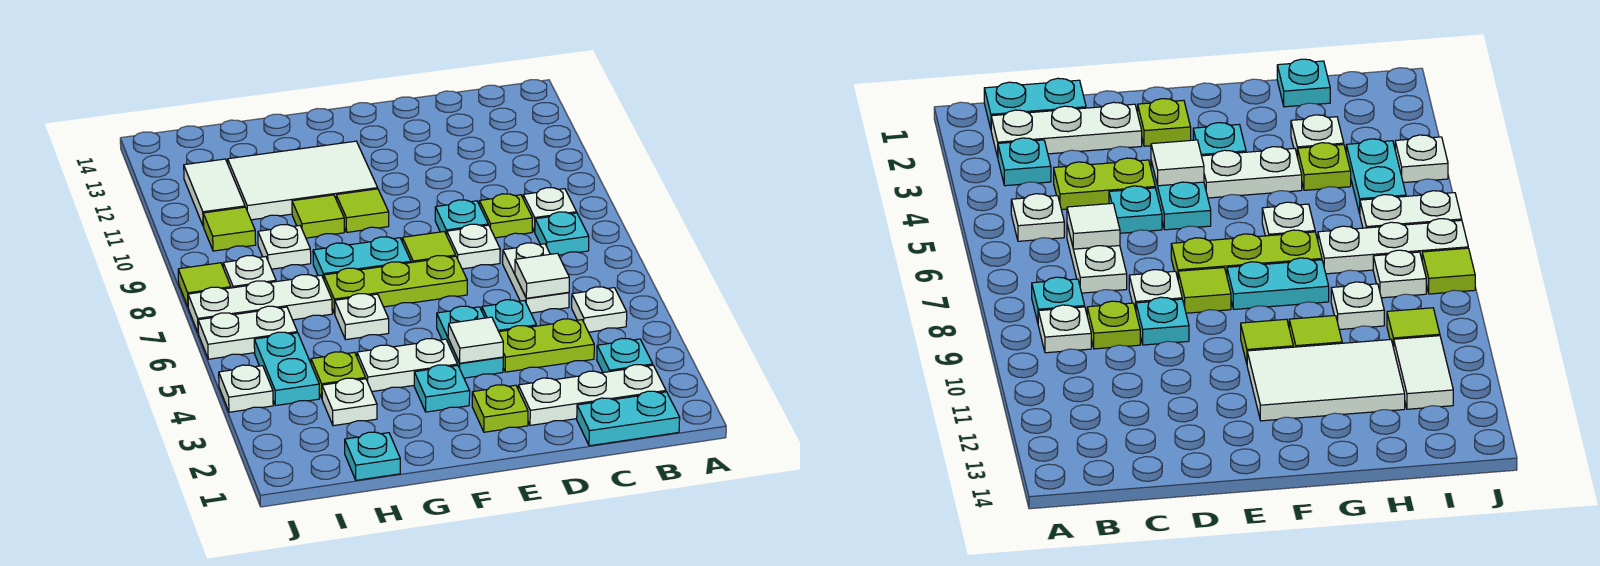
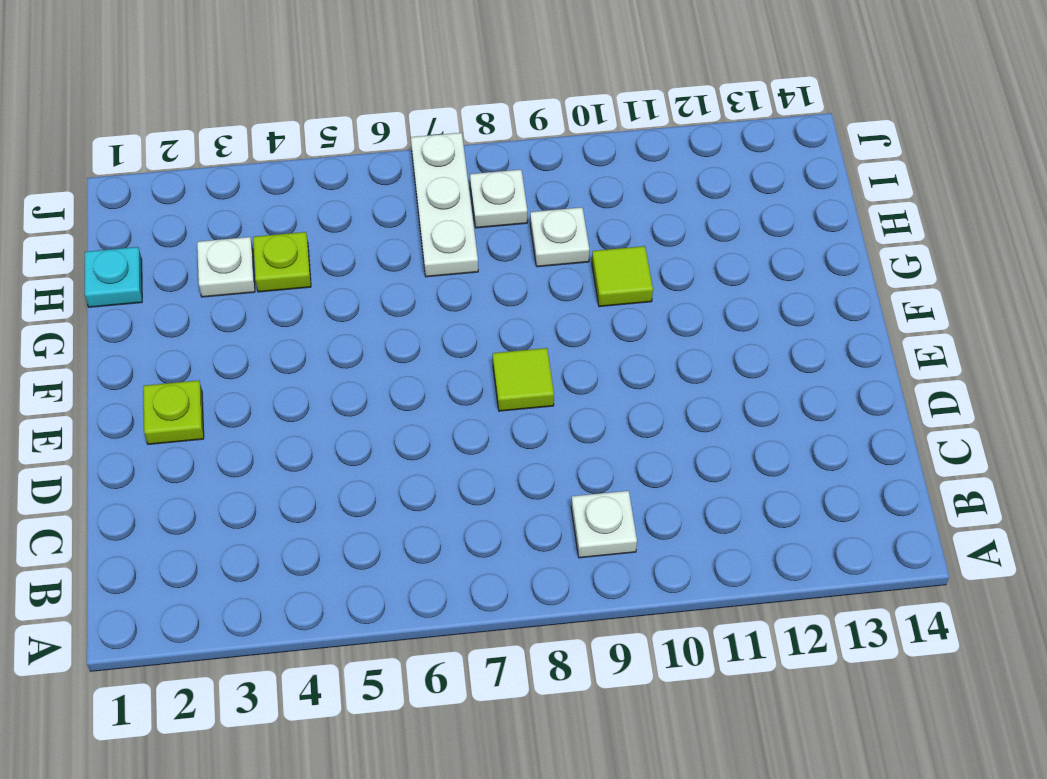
none -> cyan plate B1:C1 level 1
none -> white plate B2:D2 level 1
none -> cyan plate B3 level 1
none -> white plate B5 level 1

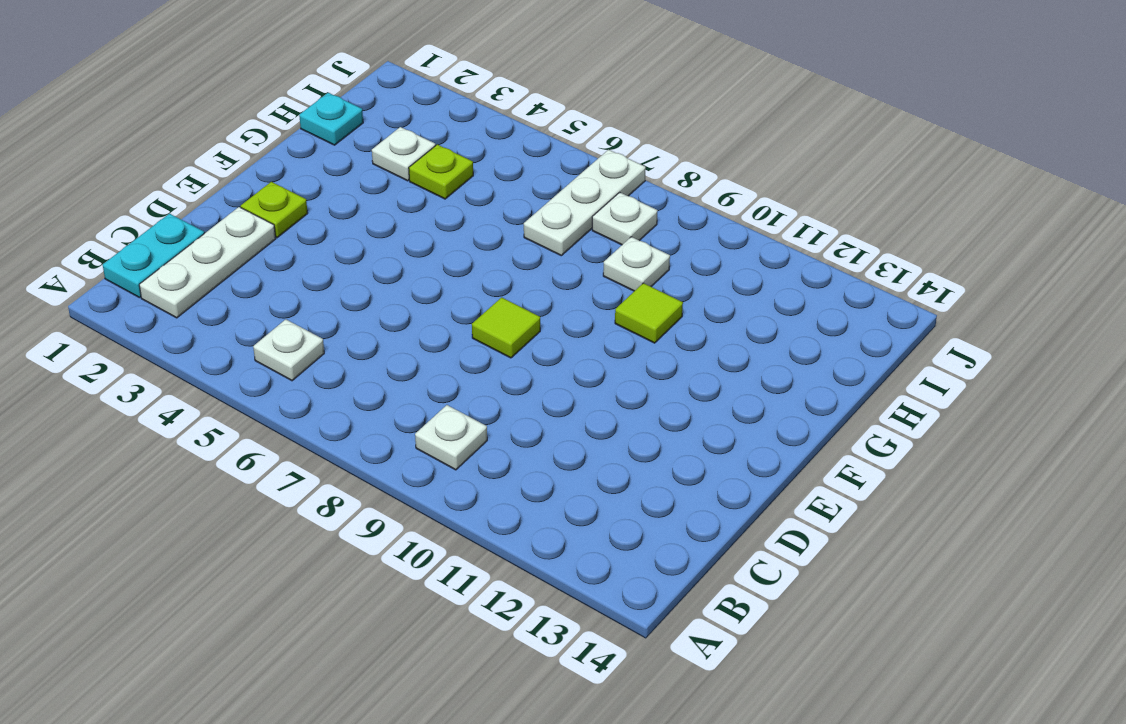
none -> cyan plate B3 level 1
none -> cyan plate B8 level 1
none -> lime plate C4:D4 level 1
none -> white plate C6:C7 level 1

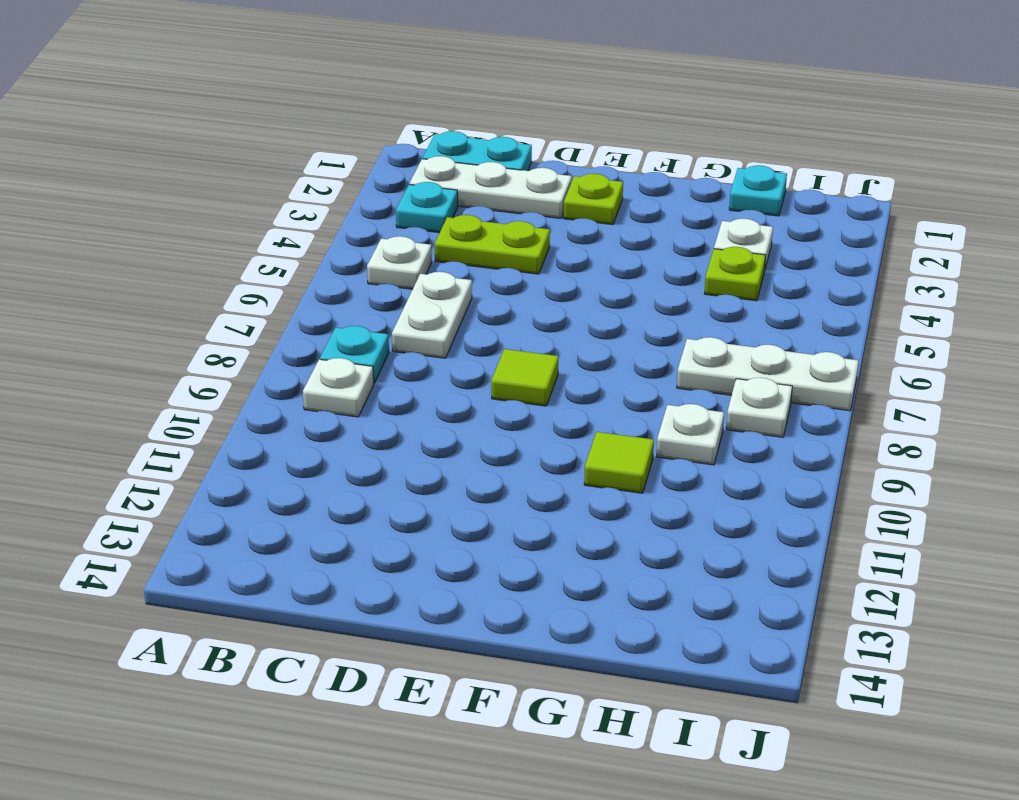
none -> lime plate C9 level 1
none -> cyan plate D5 level 1
none -> white plate D8 level 1
none -> cyan plate D9 level 1

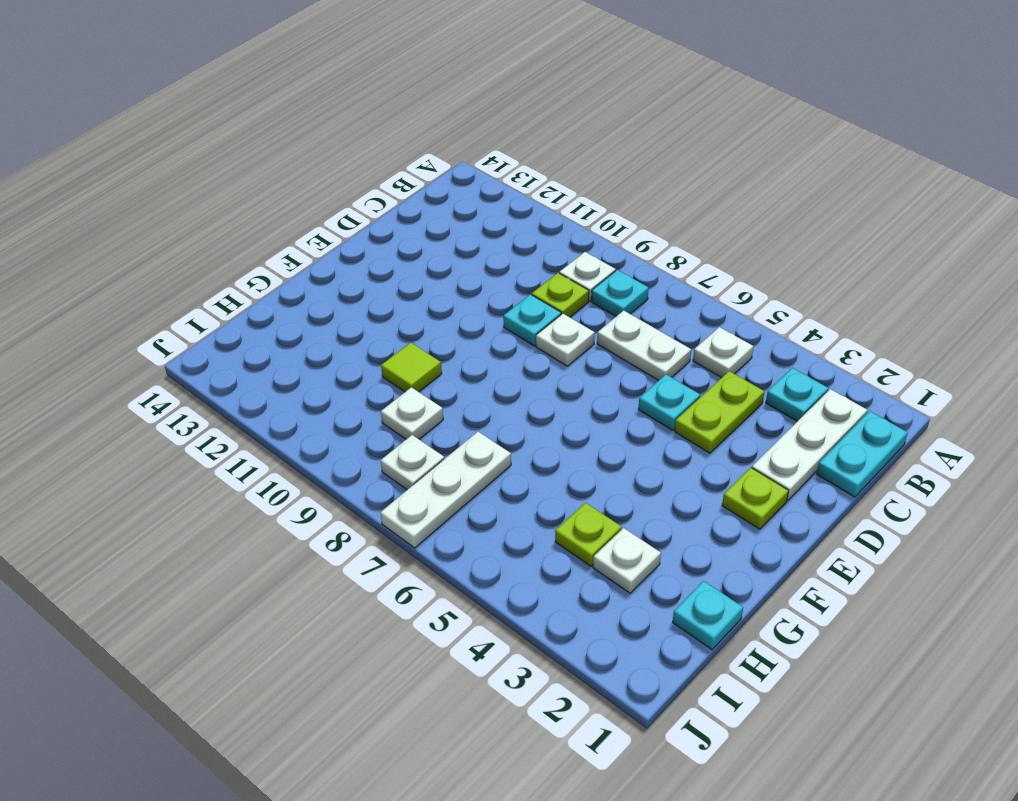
none -> cyan plate E4:E5 level 1
none -> lime plate E7:G7 level 1
none -> lime tile E8 level 1
none -> cyan plate F3 level 1

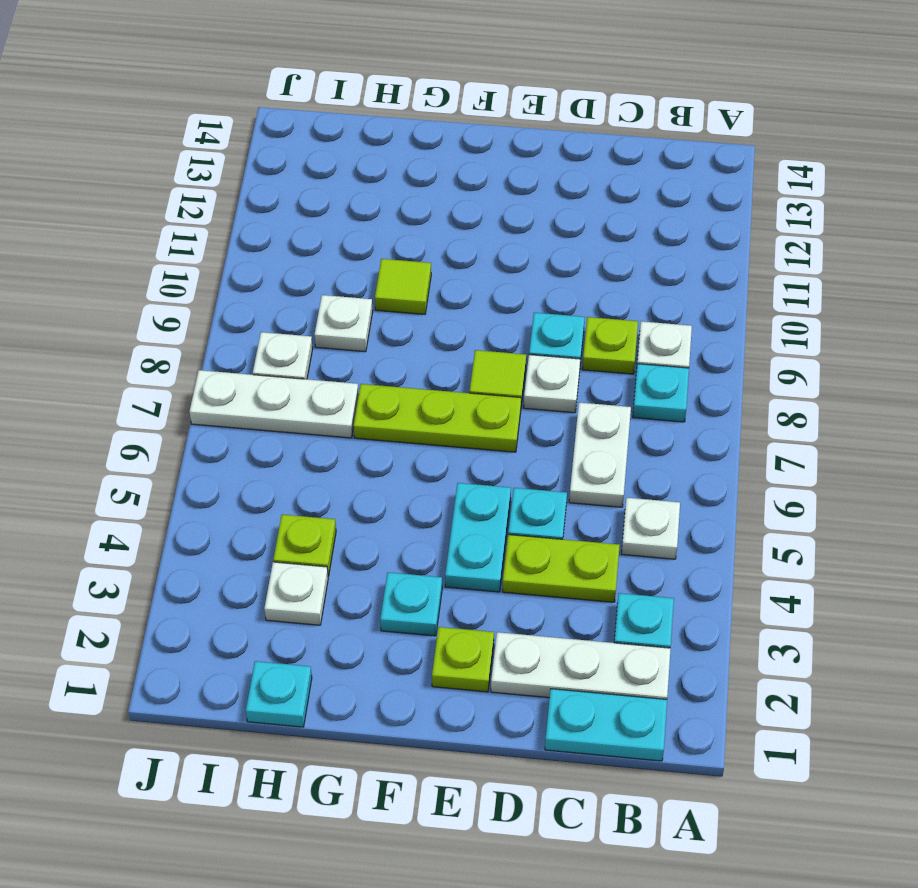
none -> white plate F4:G4 level 1
none -> cyan plate F8:G8 level 1
none -> lime tile F10 level 1
none -> white tile F11:H12 level 1

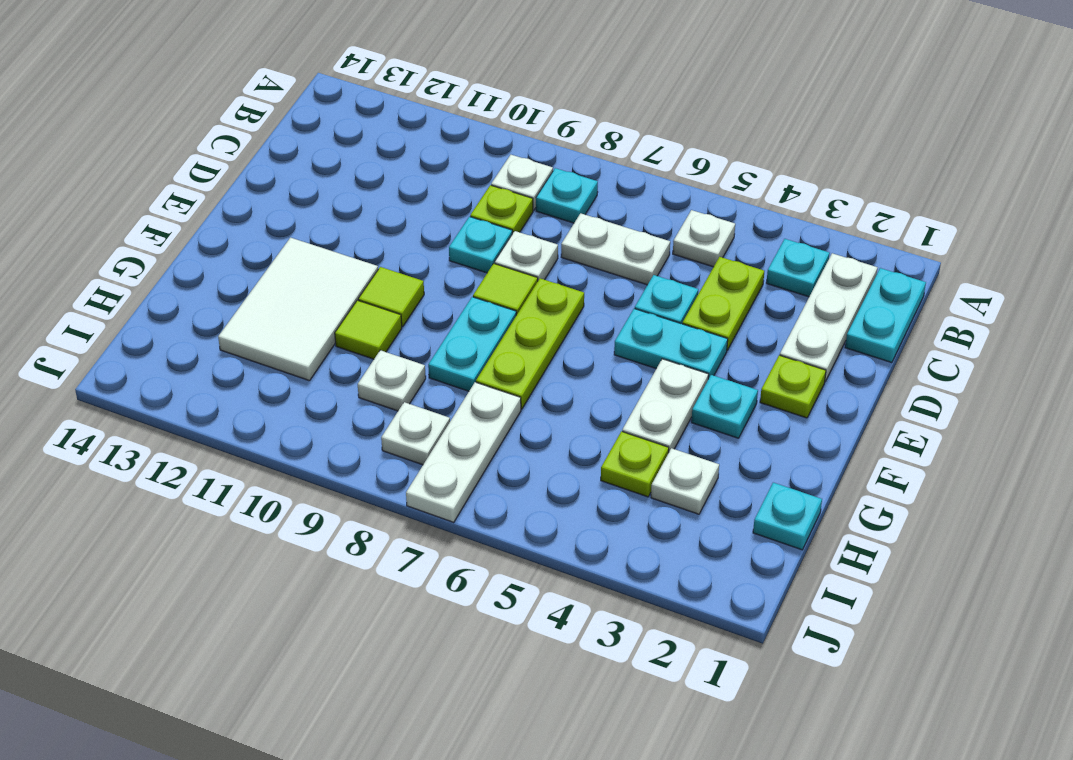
none -> white plate G6 level 1
none -> cyan plate I4:I5 level 1
none -> white plate I6:J6 level 1
none -> lime tile I10 level 1

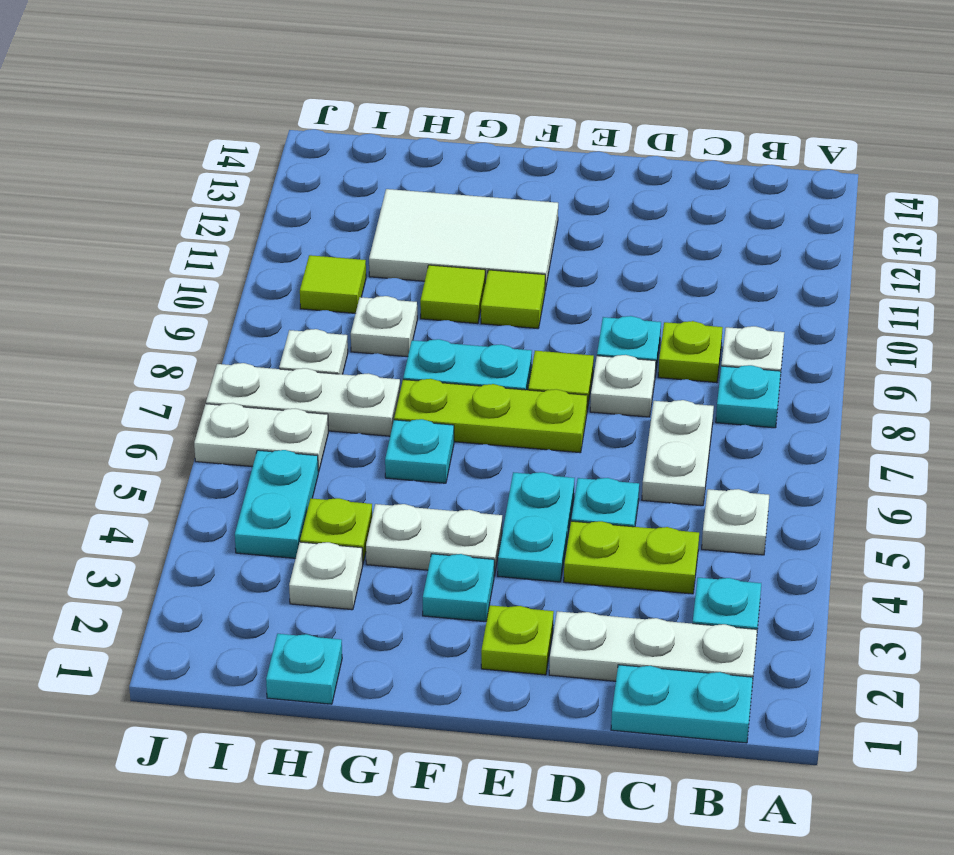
cyan plate G6 level 1 -> white plate G6 level 1
none -> white tile I11:I12 level 1
none -> white plate J4 level 1
none -> lime tile J8 level 1
none -> white tile C6 level 2

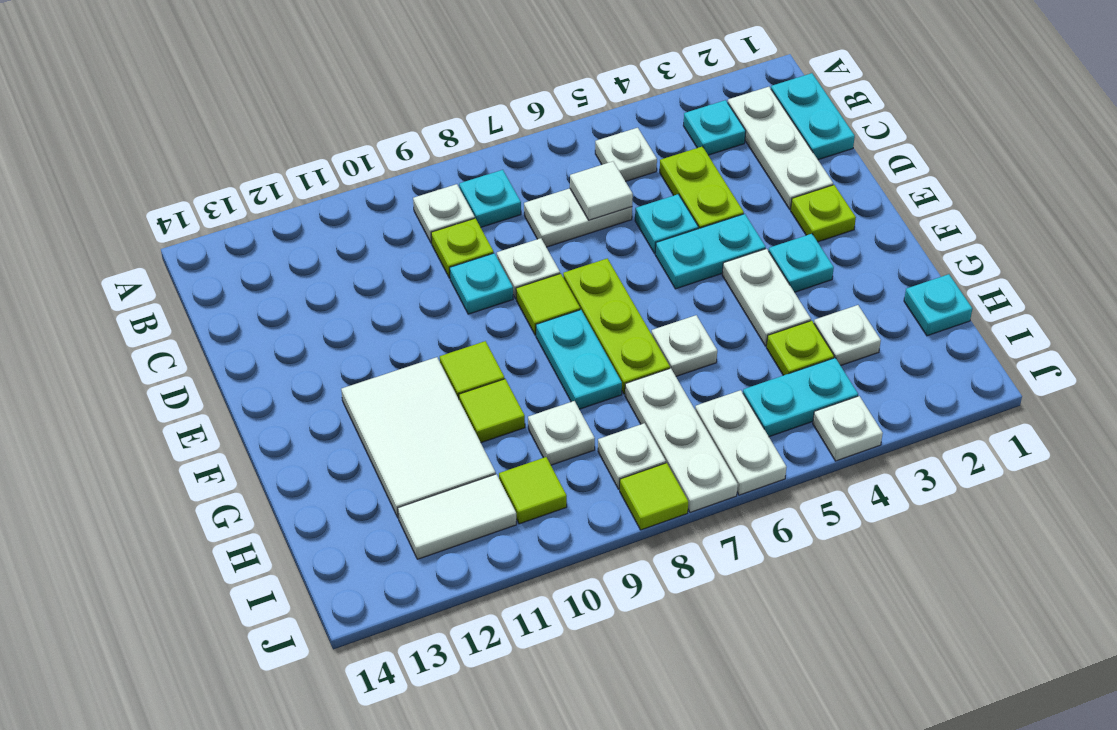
none -> white tile E4 level 2

